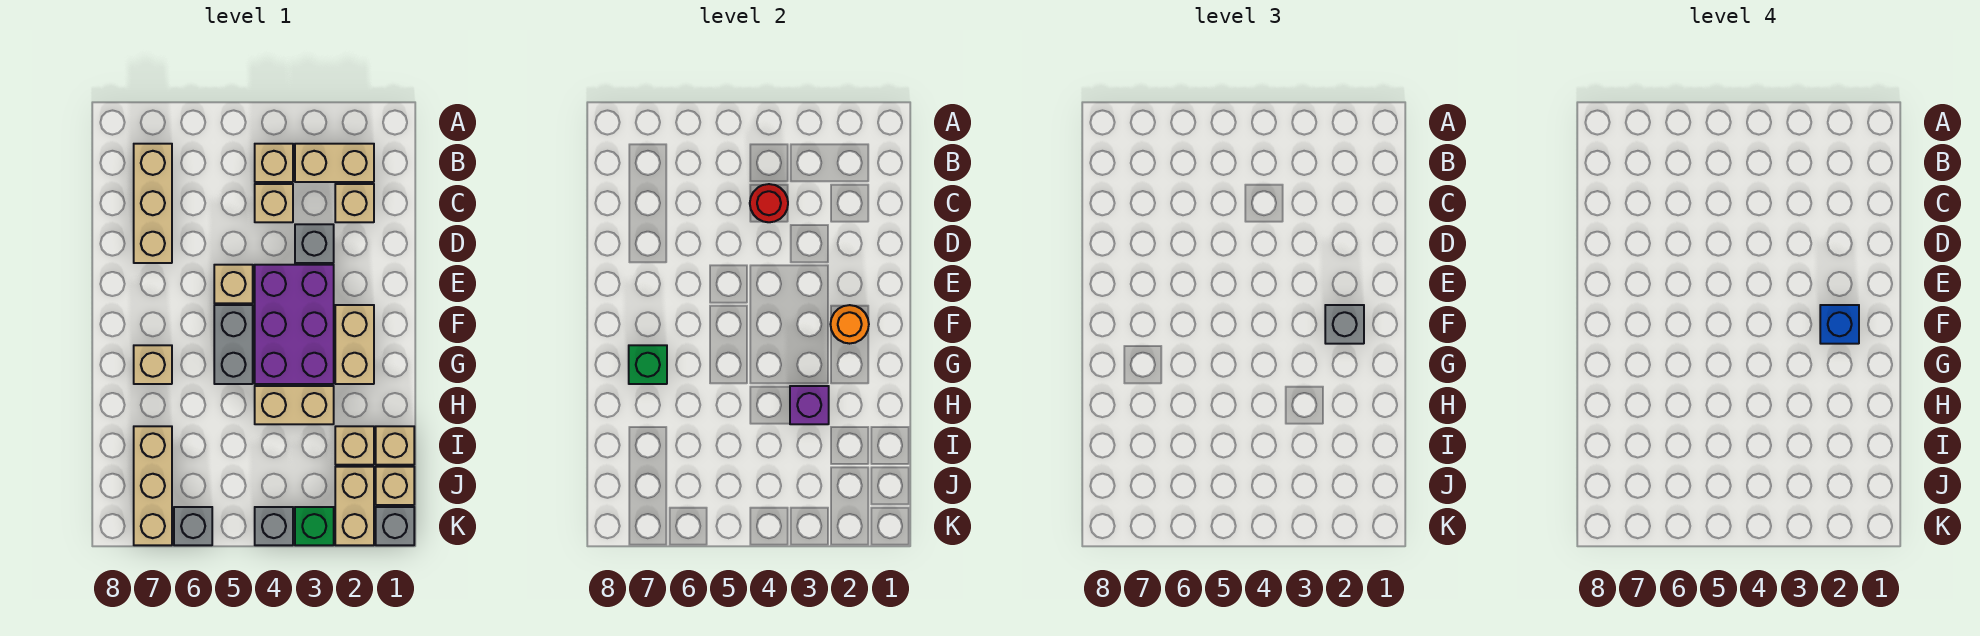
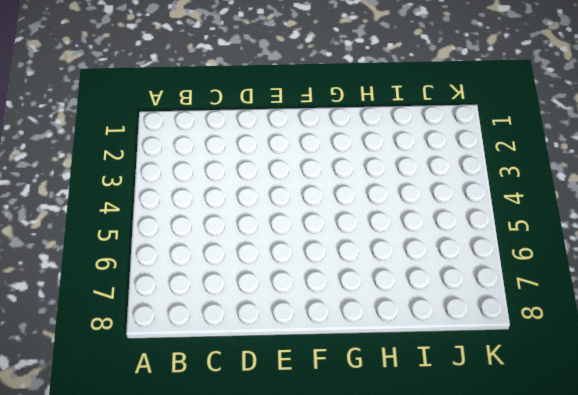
none -> tan brick B2:B3 level 1
none -> tan brick B4 level 1
none -> tan brick B7:D7 level 1

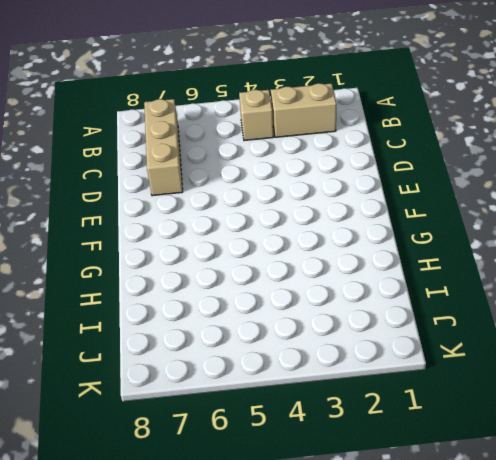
none -> tan brick C2 level 1
none -> tan brick C4 level 1
none -> grey brick D3 level 1

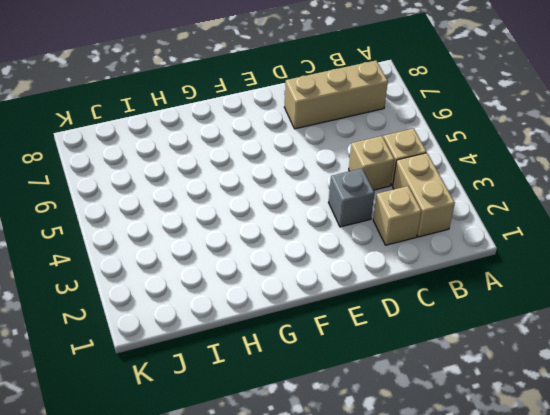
none -> purple brick E3:G4 level 1
none -> tan brick E5 level 1
none -> tan brick F2:G2 level 1

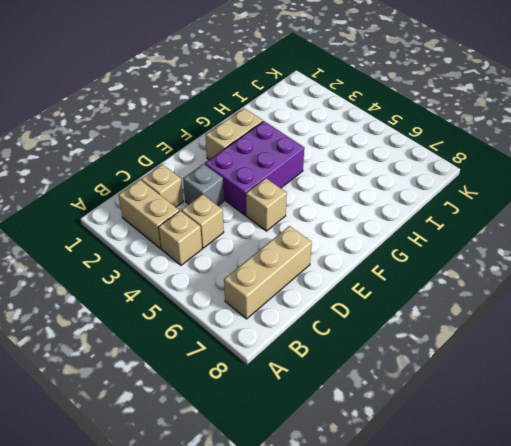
none -> grey brick F5:G5 level 1
none -> tan brick G7 level 1
none -> tan brick H3:H4 level 1

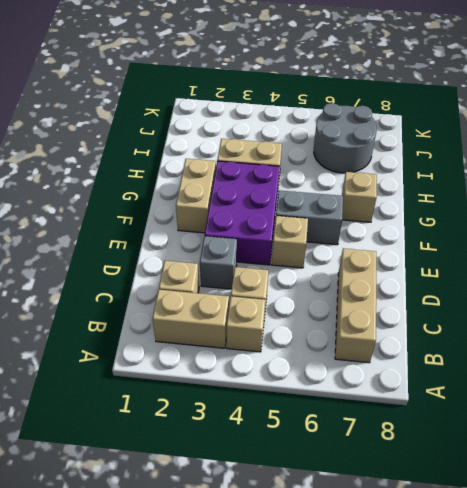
grey brick F5:F6 level 1 -> grey brick F5:G5 level 1
grey round brick I6:J7 level 1 -> tan brick I7:K7 level 1
none -> tan brick I1 level 1
none -> tan brick I2 level 1
none -> tan brick J1 level 1

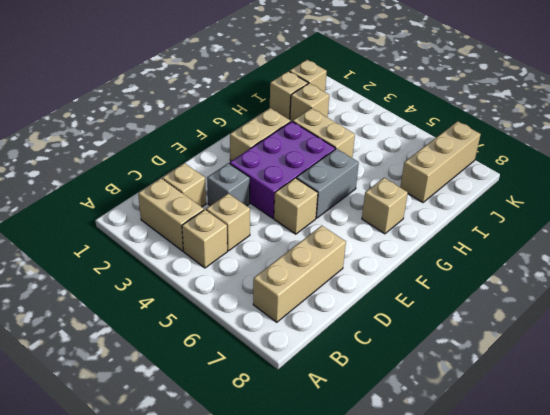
none -> tan brick J2:K2 level 1
none -> grey brick K1 level 1
none -> green brick K3 level 1

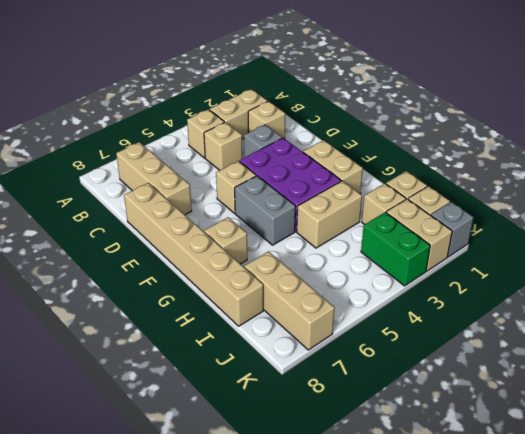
tan brick D8:I8 level 1 -> none
green brick J3:K3 level 1 -> green brick K3 level 1
none -> grey brick K4 level 1
none -> grey brick K6 level 1
none -> red round brick C4 level 2

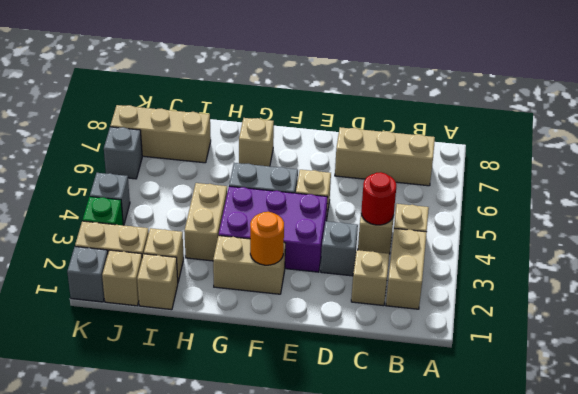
none -> green brick G7 level 2
none -> purple brick H3 level 2
none -> grey brick F2 level 3

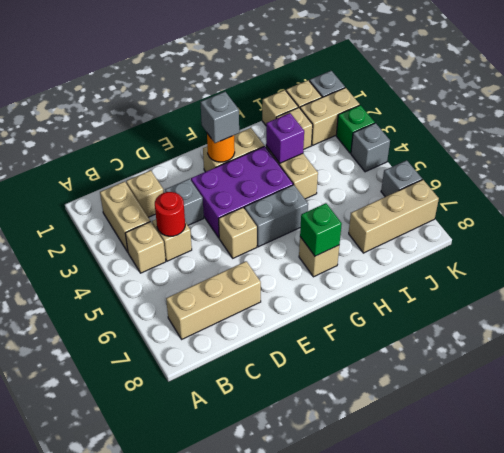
none -> blue brick F2 level 4

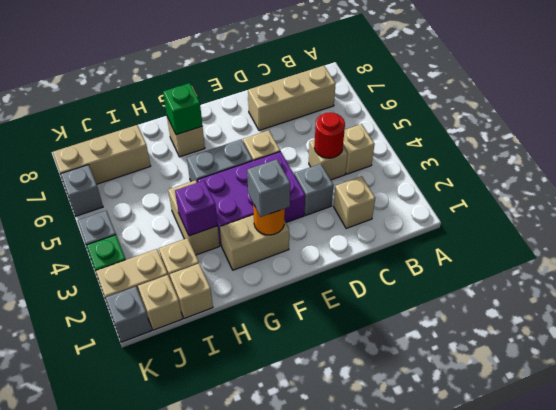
none -> tan brick B2:B3 level 1
none -> blue brick F2 level 4

